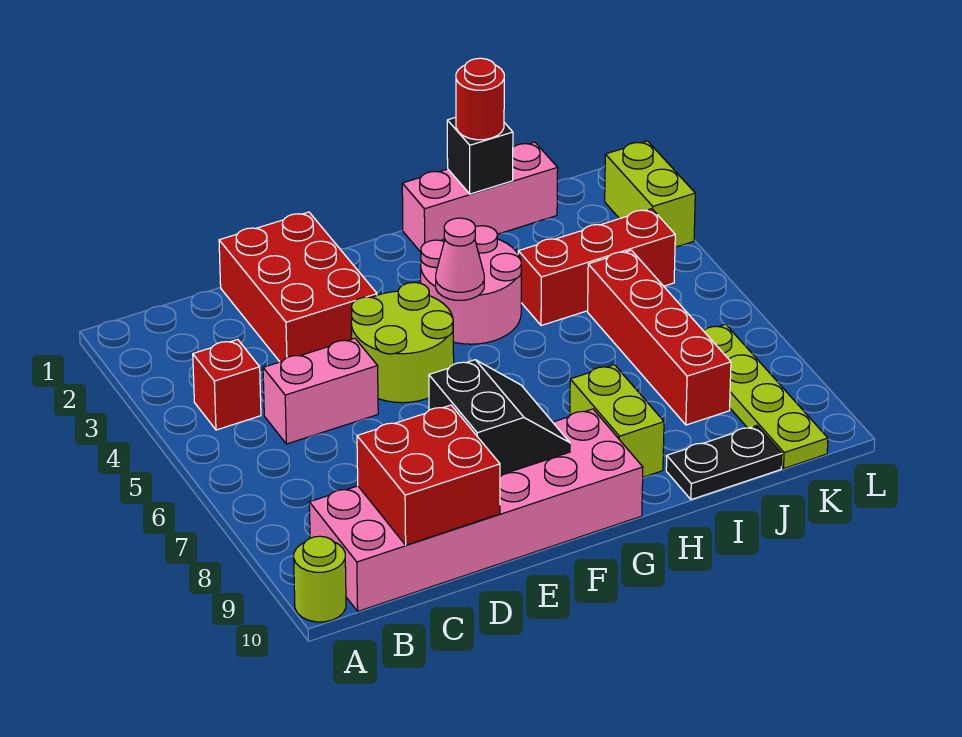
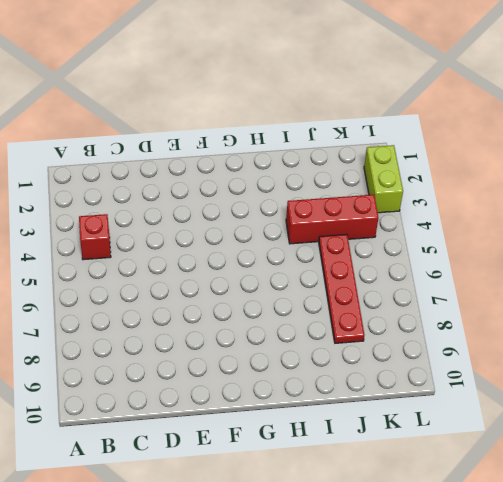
red plate J5:J8 level 1 -> red brick J5:J8 level 1
none -> lime round brick A10 level 1
none -> pink brick B9:G10 level 1
none -> pink brick C5:D5 level 1

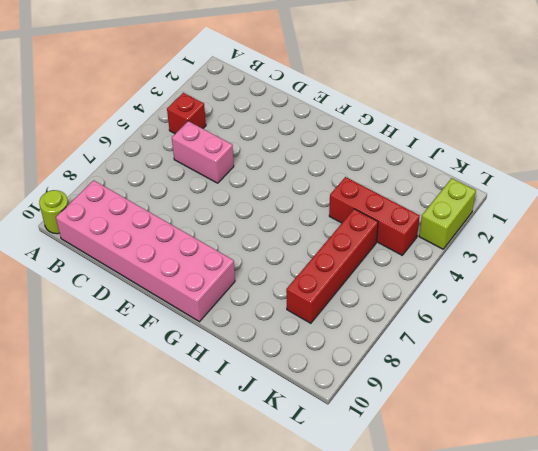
none -> red brick D1:E3 level 1
none -> lime round brick E4:F5 level 1
none -> pink round brick G3:H4 level 1

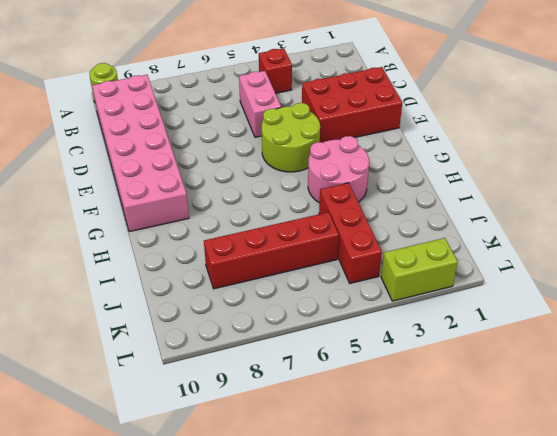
none -> pink brick H1:J1 level 1
none -> lime brick H8:H9 level 1
none -> black plate I10:J10 level 1

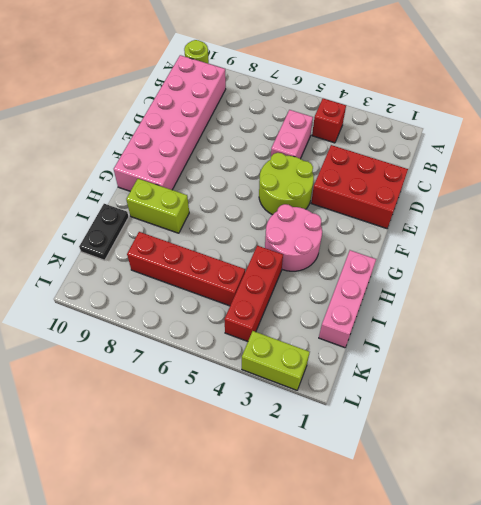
none -> lime plate K7:K10 level 1
none -> red brick C9:D10 level 2
none -> black slope E8:F9 level 2 top E

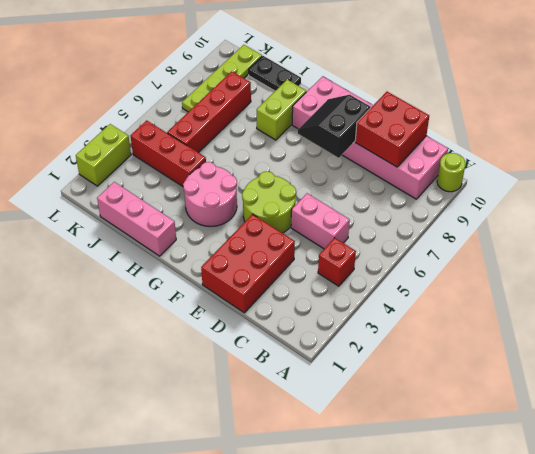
none -> pink cone G4 level 2
none -> black brick I1 level 2
none -> red round brick I1 level 3

